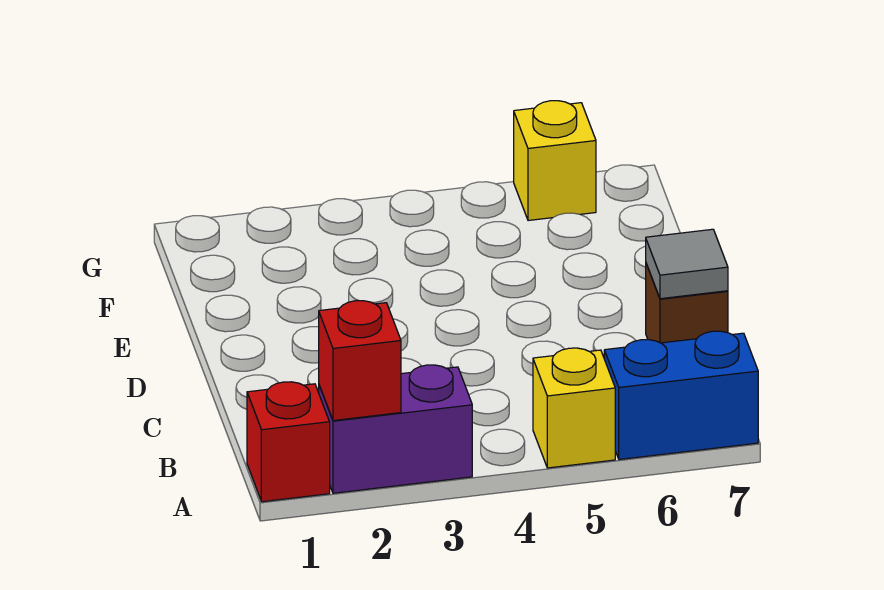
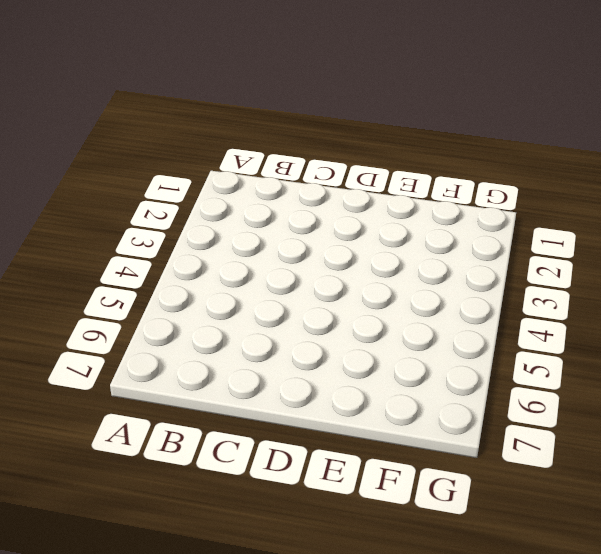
none -> red brick A1 level 1
none -> purple brick A2:A3 level 1

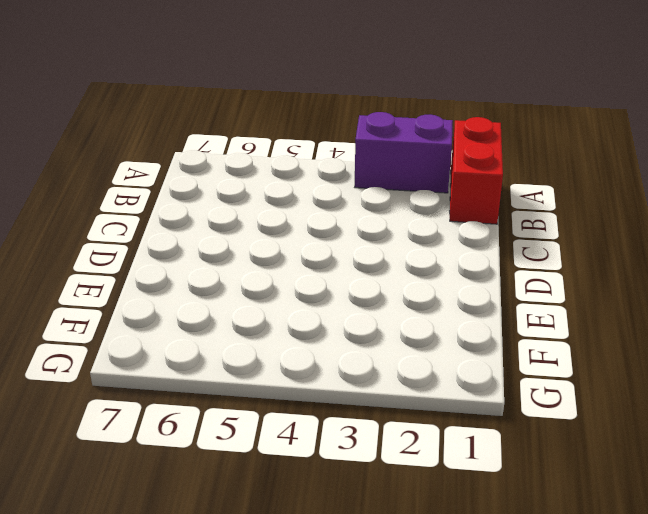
red brick A1:B1 level 1 -> red brick A1 level 1
none -> yellow brick A5 level 1
none -> blue brick A6:A7 level 1

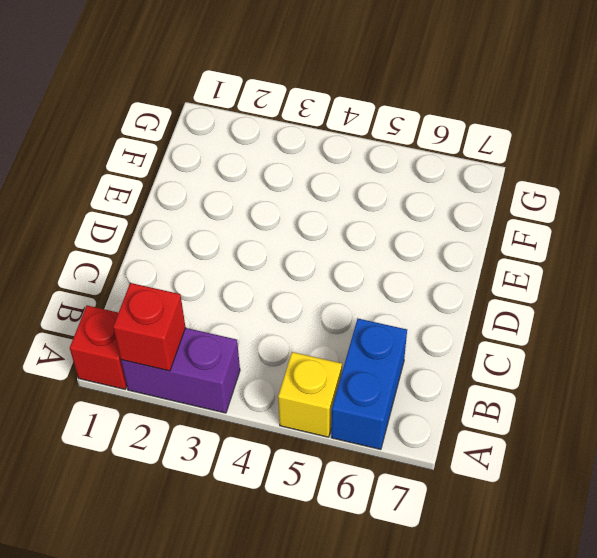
blue brick A6:B6 level 1 -> blue brick A6:A7 level 1
none -> brown brick C7 level 1
none -> yellow brick G6 level 1

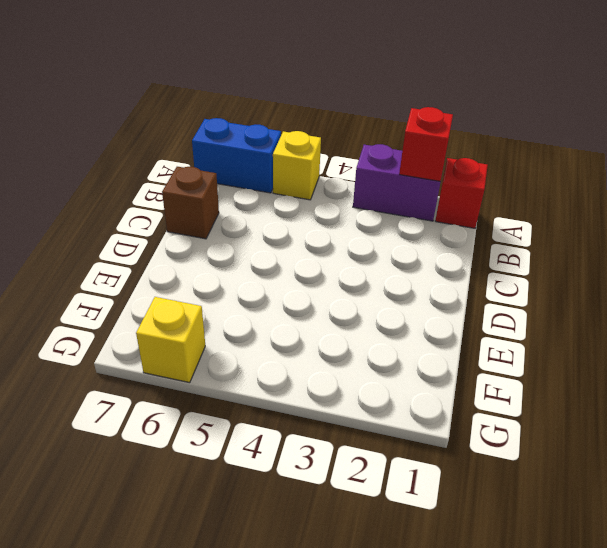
none -> grey tile C7 level 2

